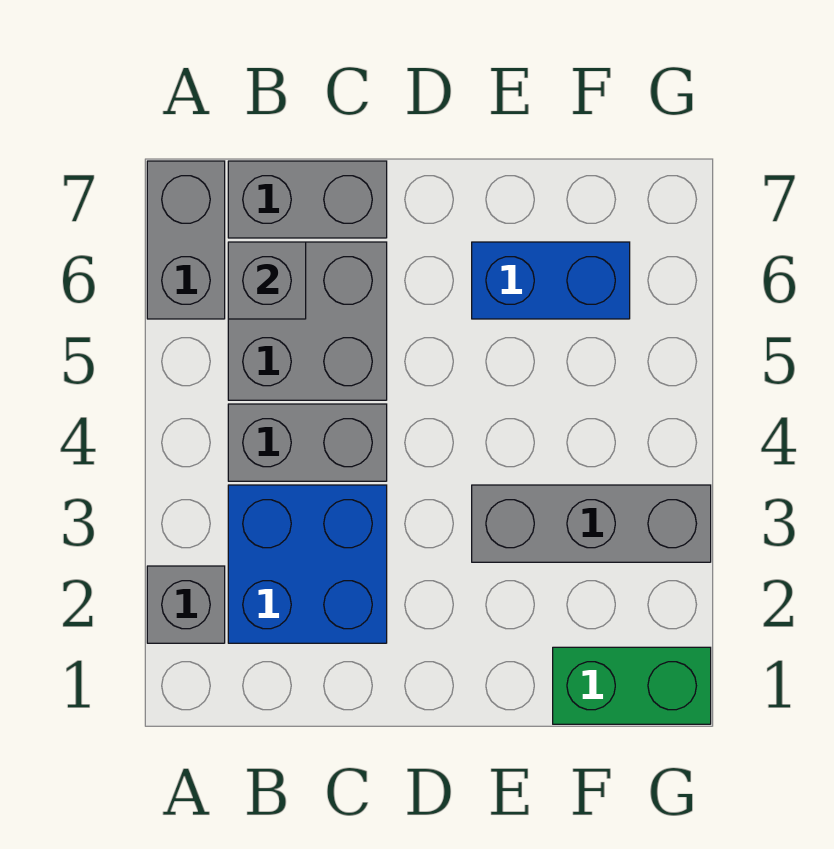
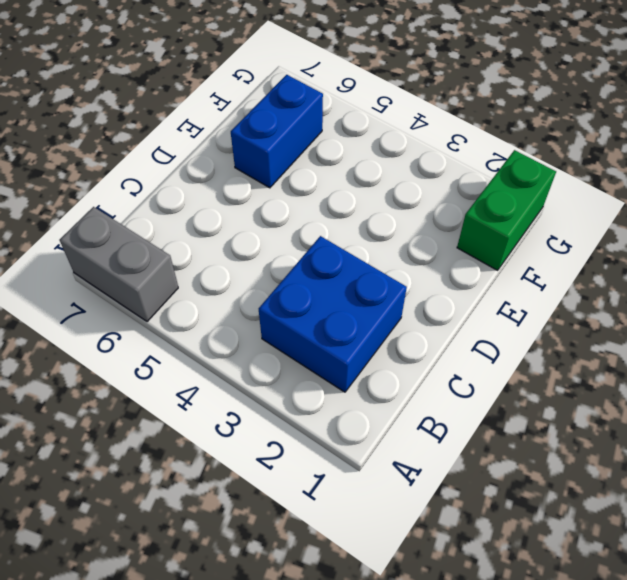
none -> grey brick A2 level 1
none -> grey brick B4:C4 level 1

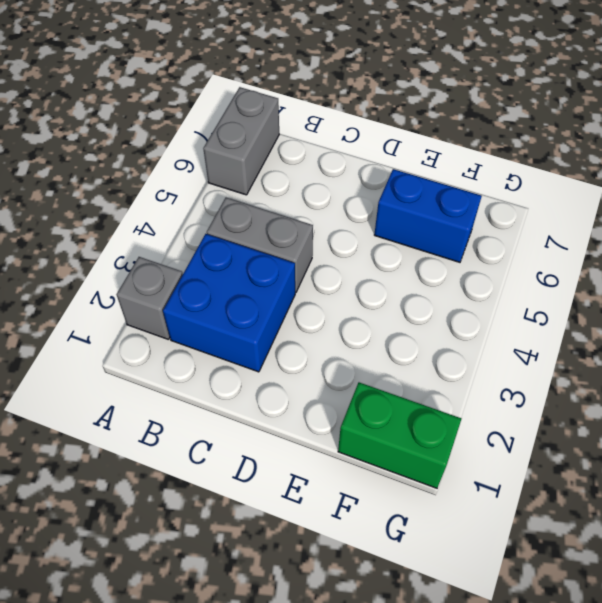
none -> grey brick B5:C6 level 1
none -> grey brick B7:C7 level 1

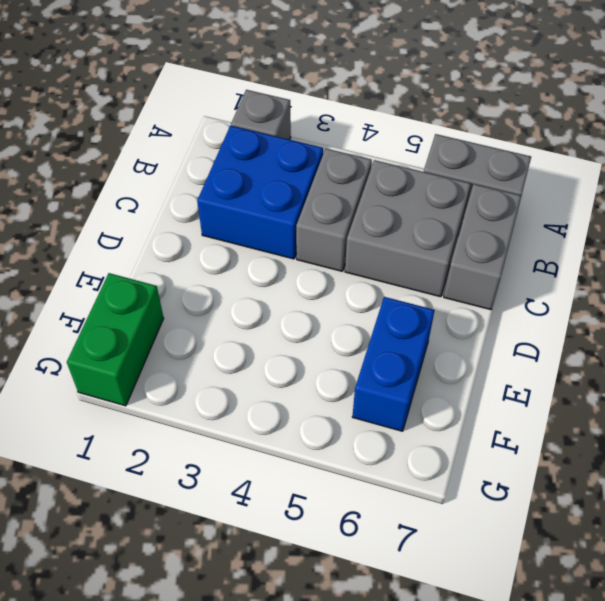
none -> grey brick E3:G3 level 1
none -> grey brick B6 level 2

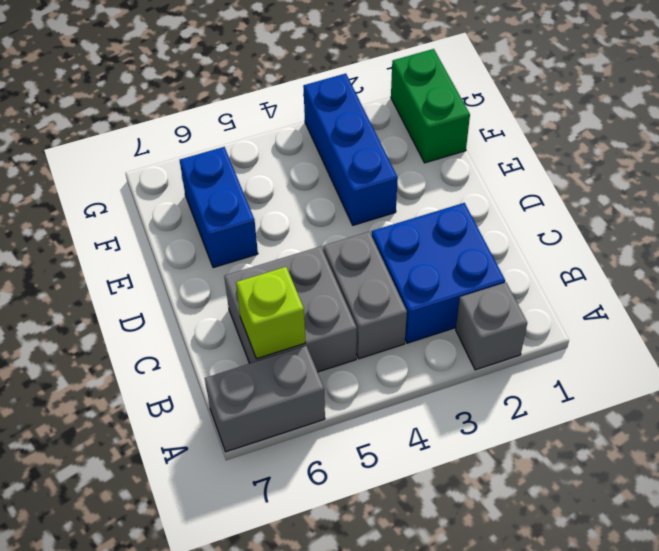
lime brick B6 level 2 -> grey brick B6 level 2
blue brick E3:G3 level 1 -> grey brick E3:G3 level 1
none -> grey brick B7:C7 level 1

